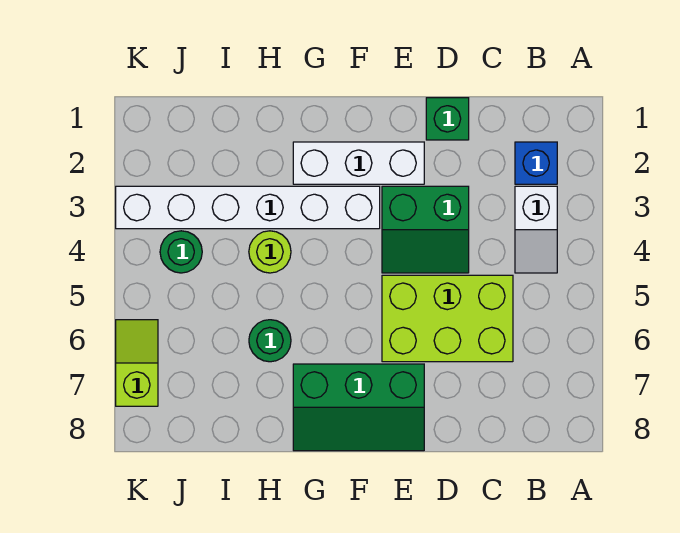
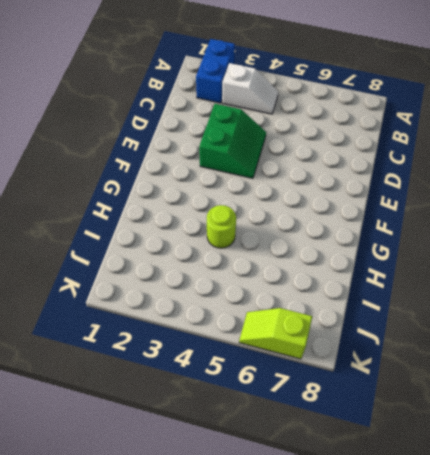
blue brick A2:B2 level 1 -> blue brick B2 level 1
none -> lime brick C5:E6 level 1
none -> green brick D1 level 1
none -> white brick E2:G2 level 1

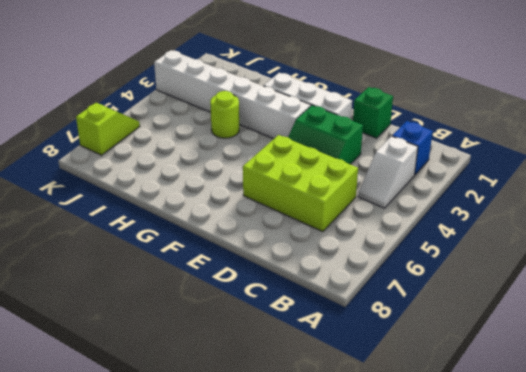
none -> green slope E7:G8 level 1 top 7
none -> green round brick H6 level 1
none -> green round brick J4 level 1

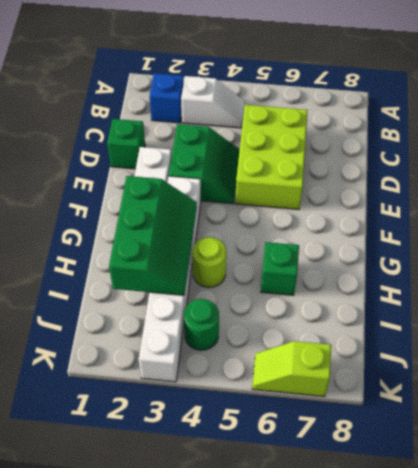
green slope G2:I3 level 2 top 2 -> green slope E7:G8 level 1 top 7
green brick H6 level 1 -> green round brick H6 level 1

